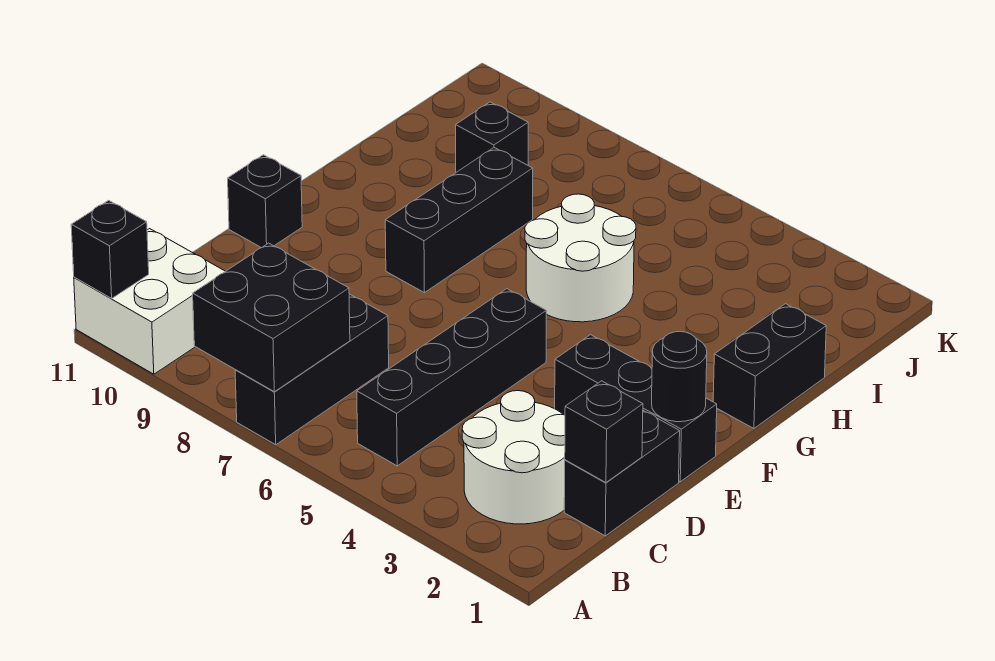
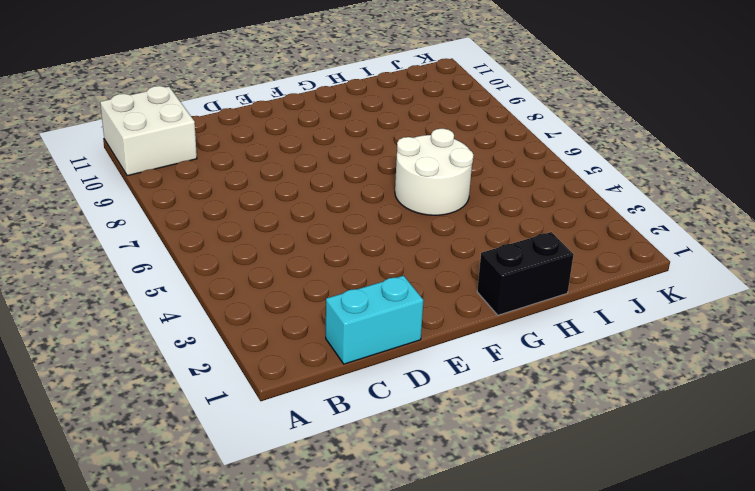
cyan brick C1:D1 level 1 -> black brick C1:D1 level 1
none -> black brick A7:C7 level 1
none -> white round brick B2:C3 level 1
none -> black brick B5:E5 level 1

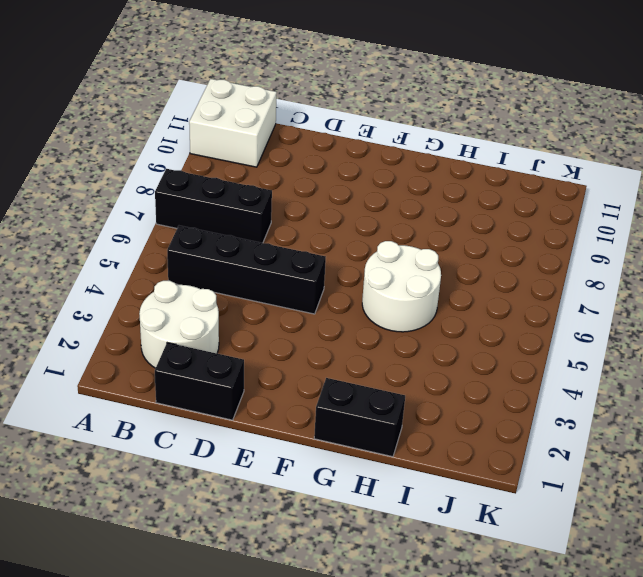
none -> black brick E1:E3 level 1
none -> black brick E11 level 1
none -> black brick F8:H8 level 1

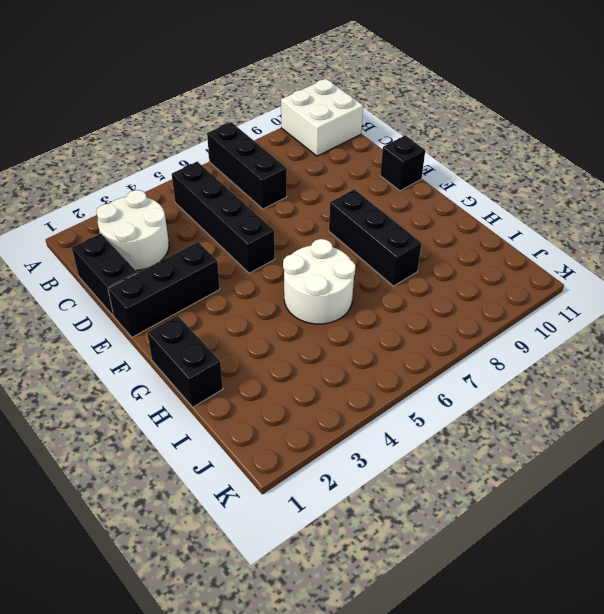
none -> black brick I9 level 1
none -> black brick A7:B8 level 2
none -> black brick A11 level 2

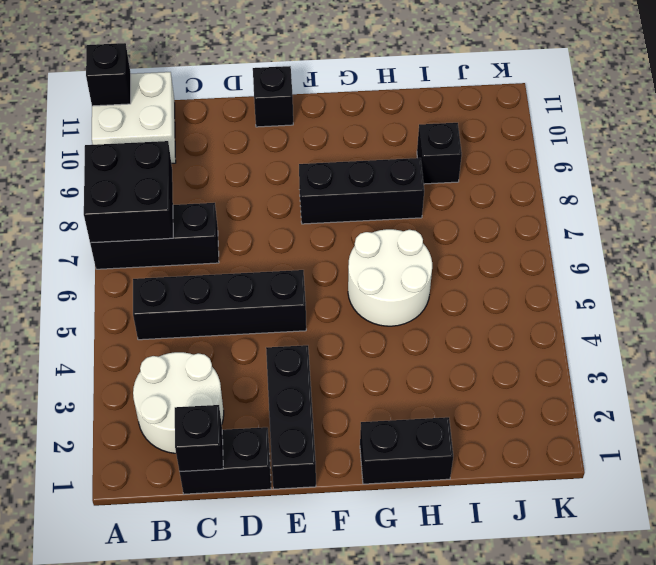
none -> black round brick E1 level 2

